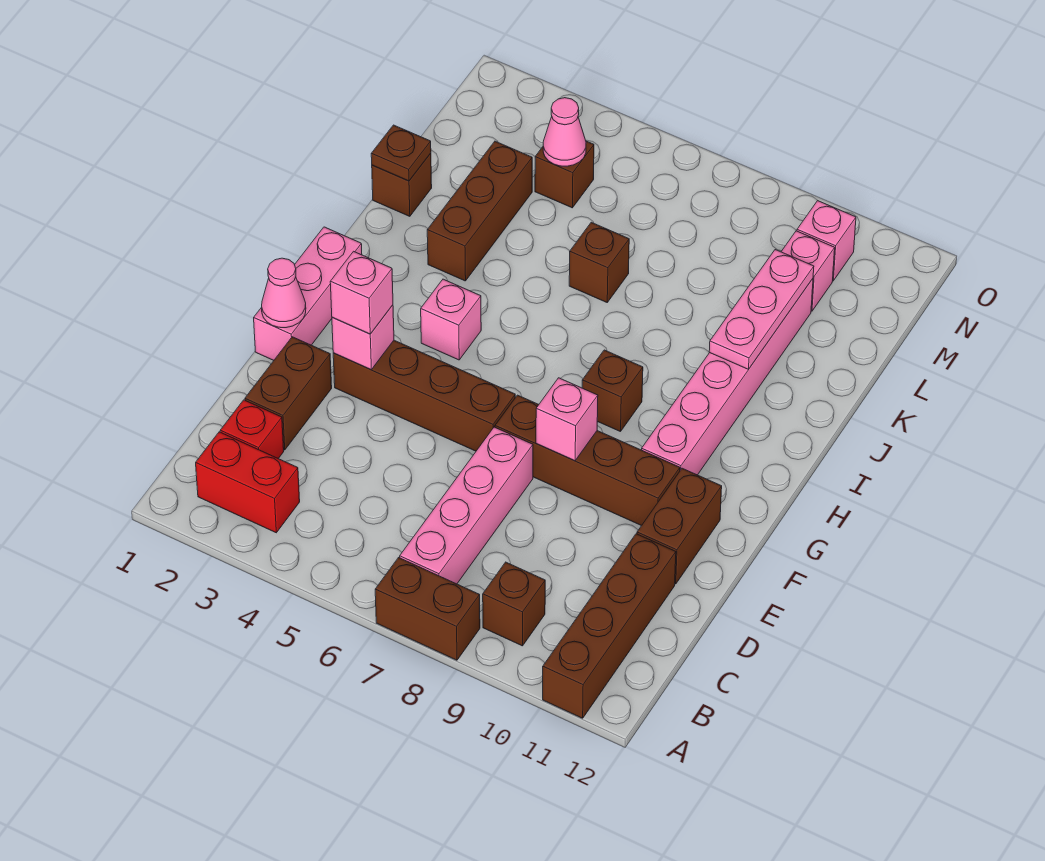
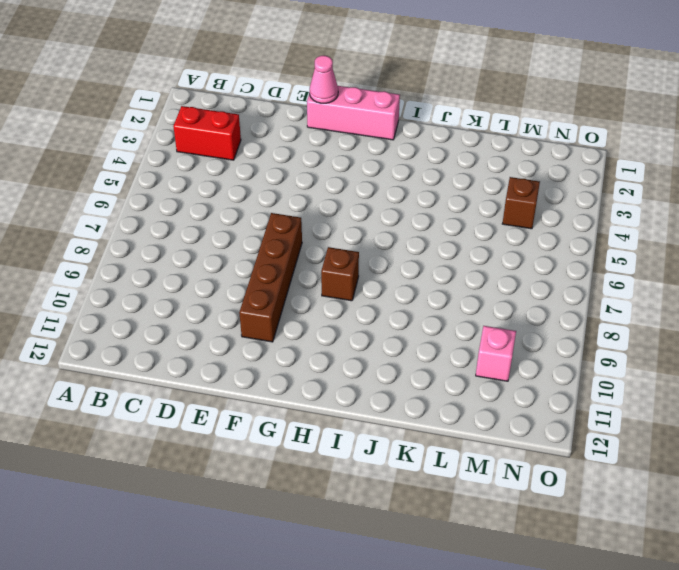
red brick B3:C3 level 1 -> red brick B2:B3 level 1
none -> brown brick A7:A8 level 1
none -> brown brick A11:D11 level 1
none -> pink brick B7:E7 level 1

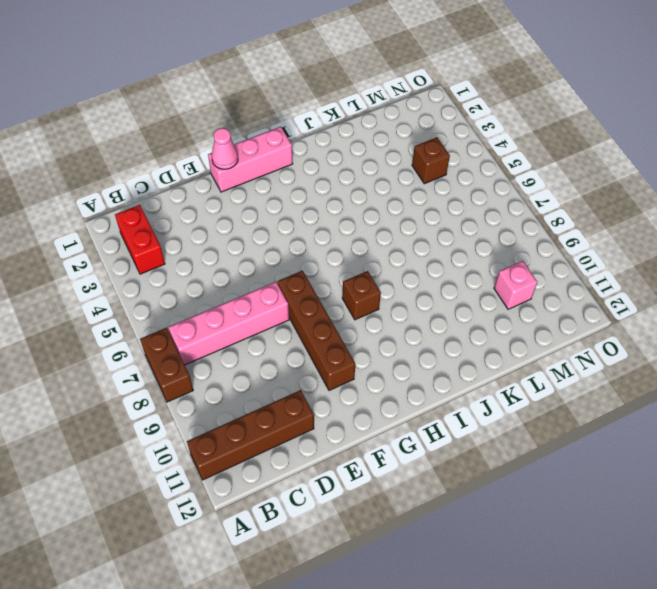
none -> brown brick B9 level 1
none -> red brick C2 level 1
none -> brown brick D2:E2 level 1

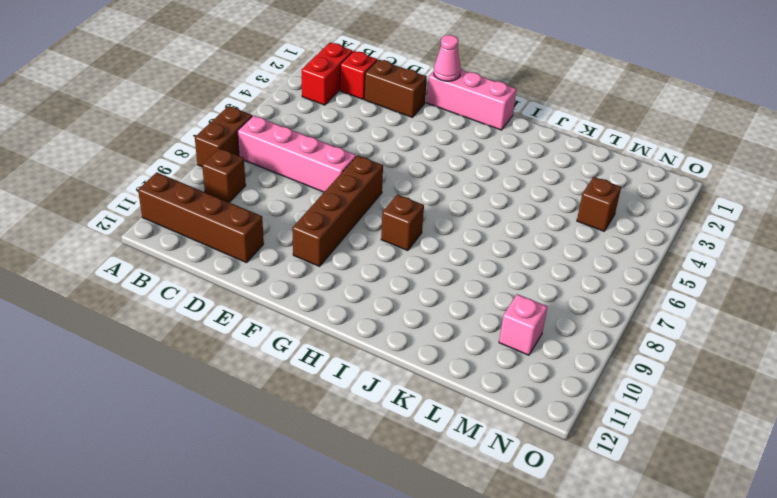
none -> brown brick E11:F11 level 1
none -> brown brick F3:F6 level 1
none -> pink brick G10:L10 level 1

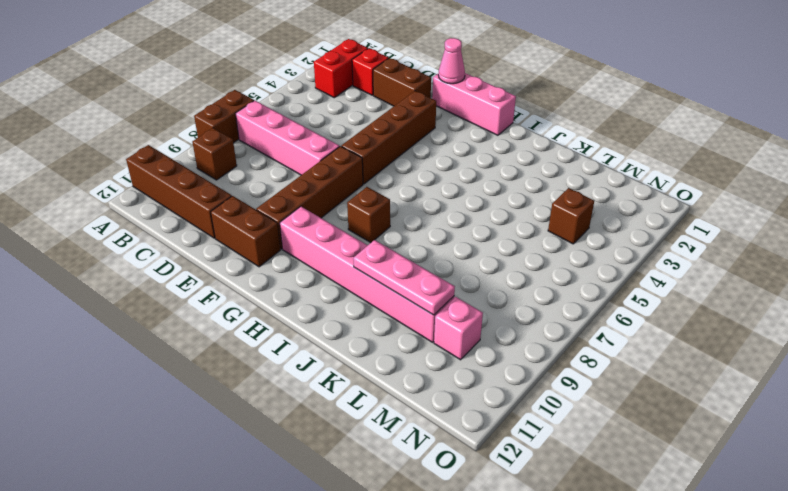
none -> pink brick H4 level 1
none -> brown brick J3:L3 level 1
none -> brown brick K1 level 1

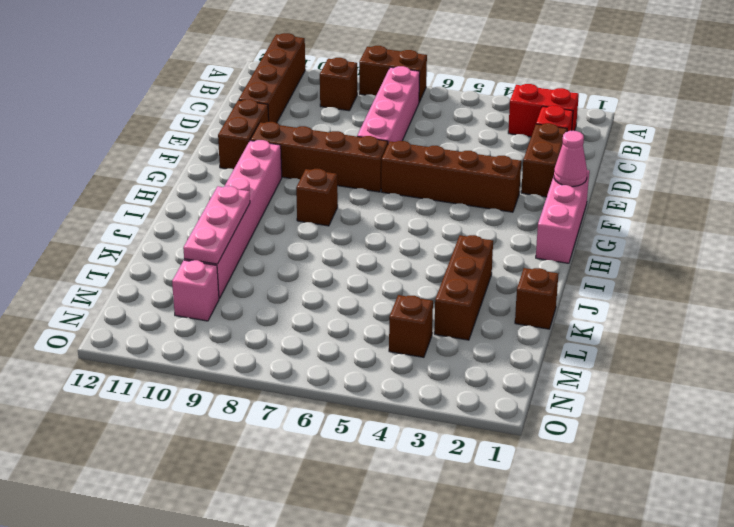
none -> pink brick H4 level 1
none -> brown brick K6 level 1
none -> pink brick N10 level 1

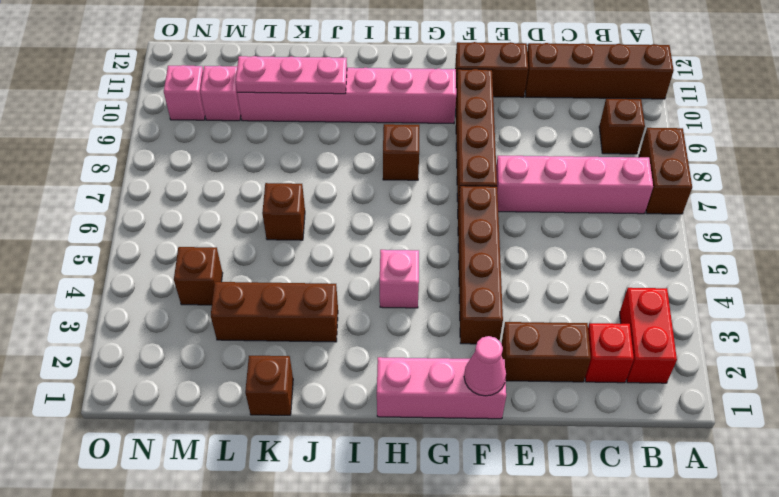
none -> pink brick F3 level 2
none -> pink brick F8 level 2
none -> brown plate K1 level 2

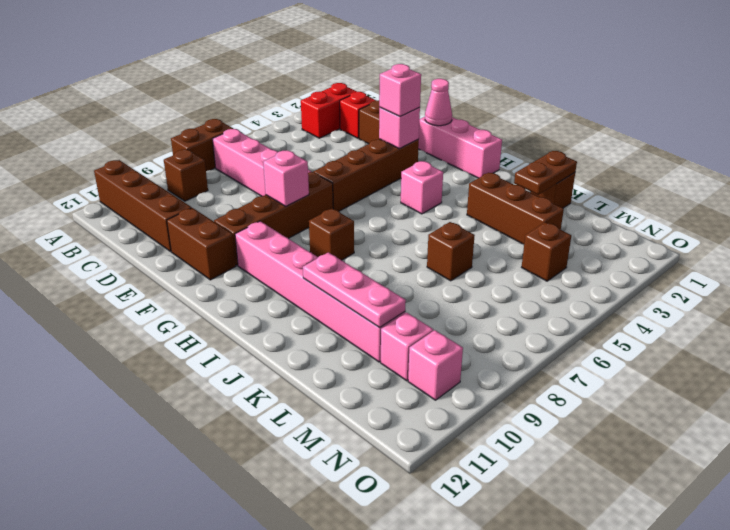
brown plate K1:K2 level 2 -> brown plate K1 level 2
none -> pink cone M4 level 2

